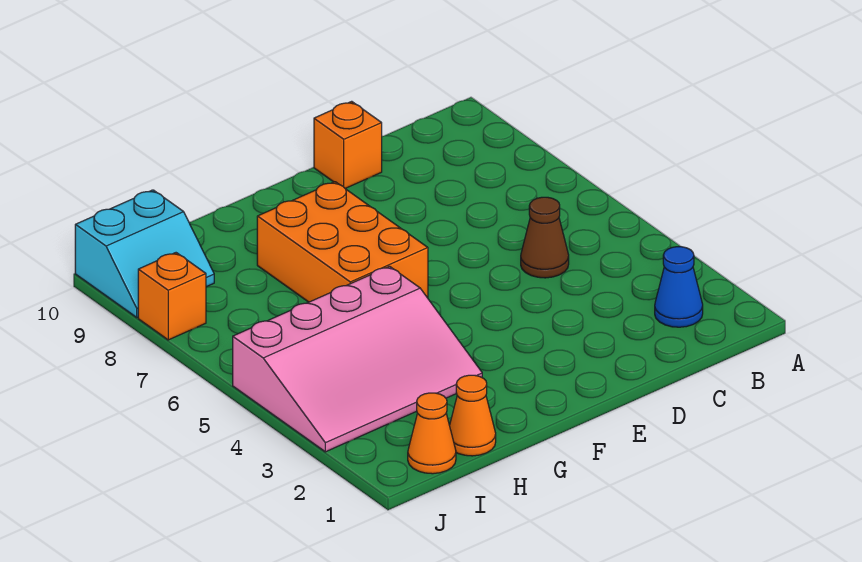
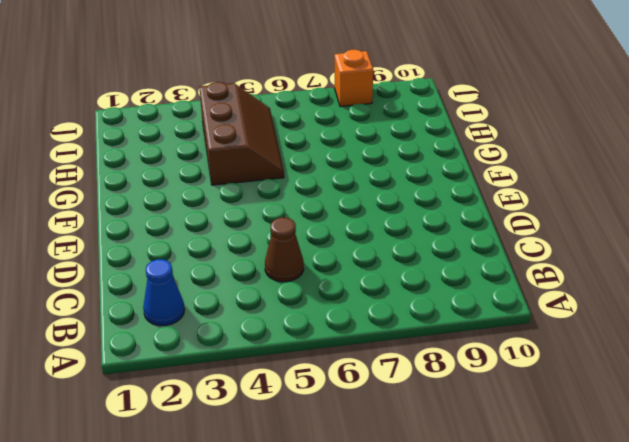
brown slope G4:I5 level 1 top 4 -> pink slope G3:J5 level 1 top 5
none -> orange brick D10 level 1
none -> orange brick F6:G8 level 1

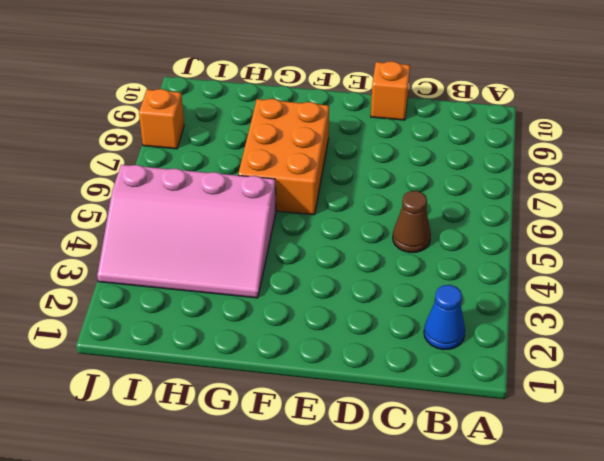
none -> orange cone H1 level 1
none -> orange cone I1 level 1

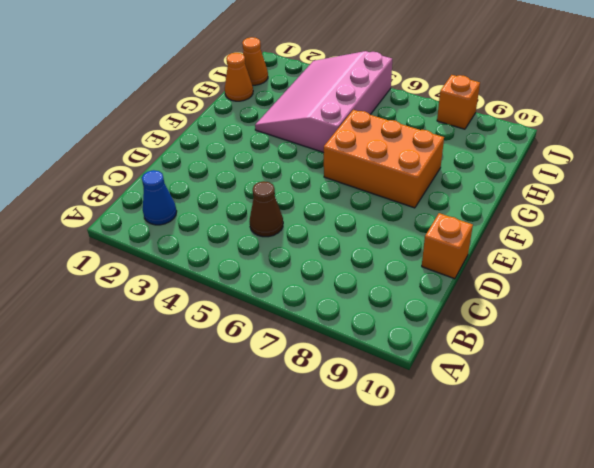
none -> cyan slope I9:J10 level 1 top 10

